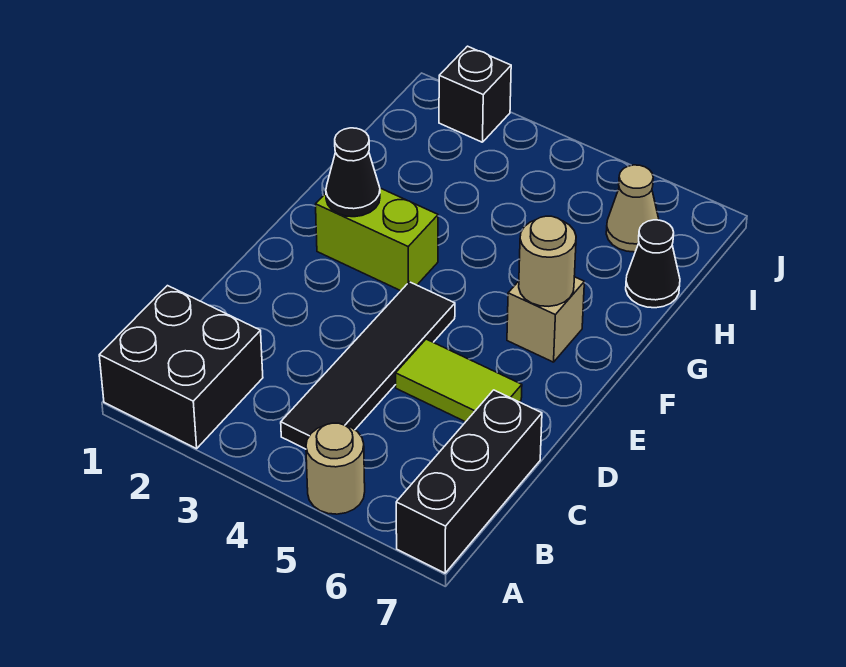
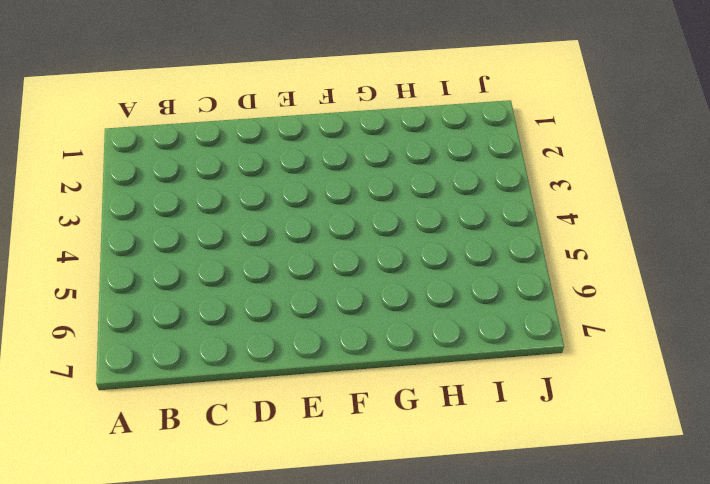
none -> black brick A1:B2 level 1
none -> tan round brick A5 level 1
none -> black brick A7:C7 level 1

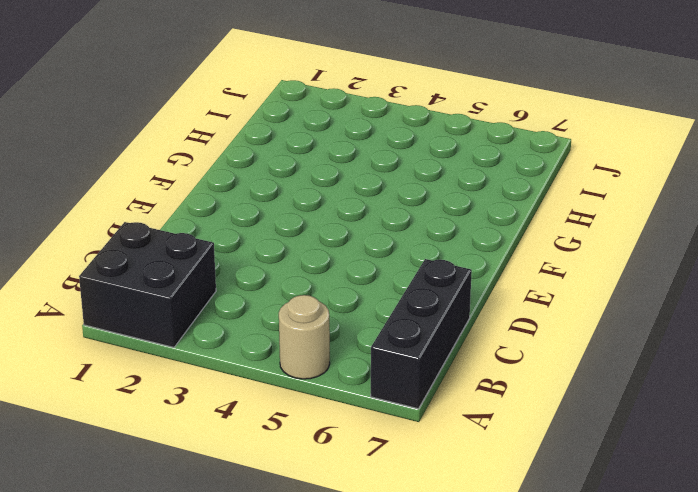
none -> black tile B4:E4 level 1
none -> lime tile D5:D6 level 1
none -> lime brick F2:F3 level 1

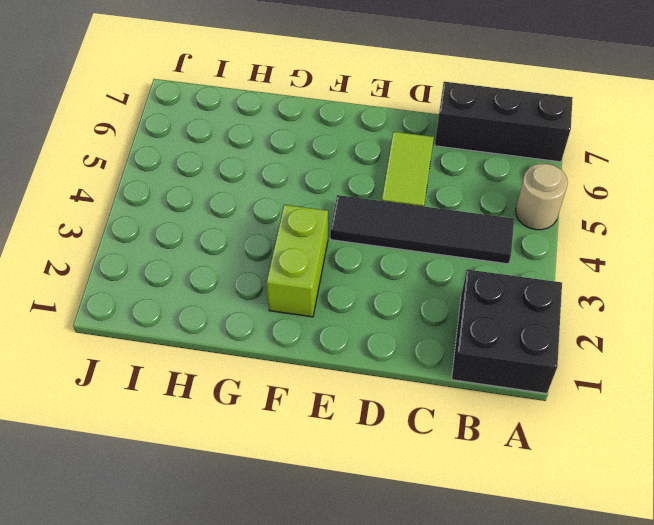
none -> tan brick F6 level 1
none -> black cone H7 level 1
none -> tan cone I6 level 1

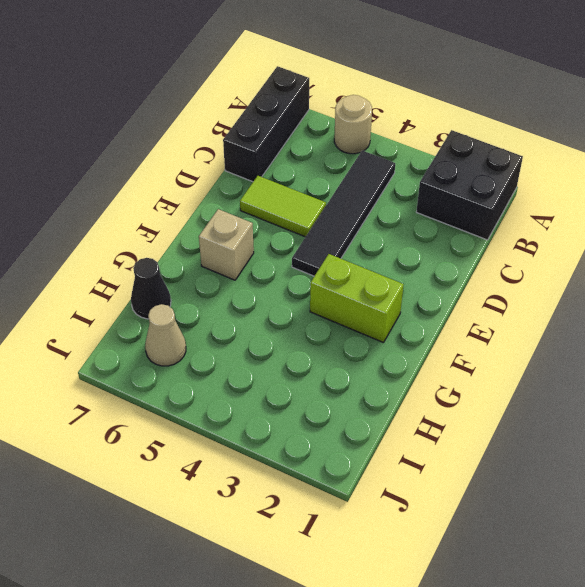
none -> black brick J2 level 1
none -> black cone F2 level 2
none -> tan round brick F6 level 2

